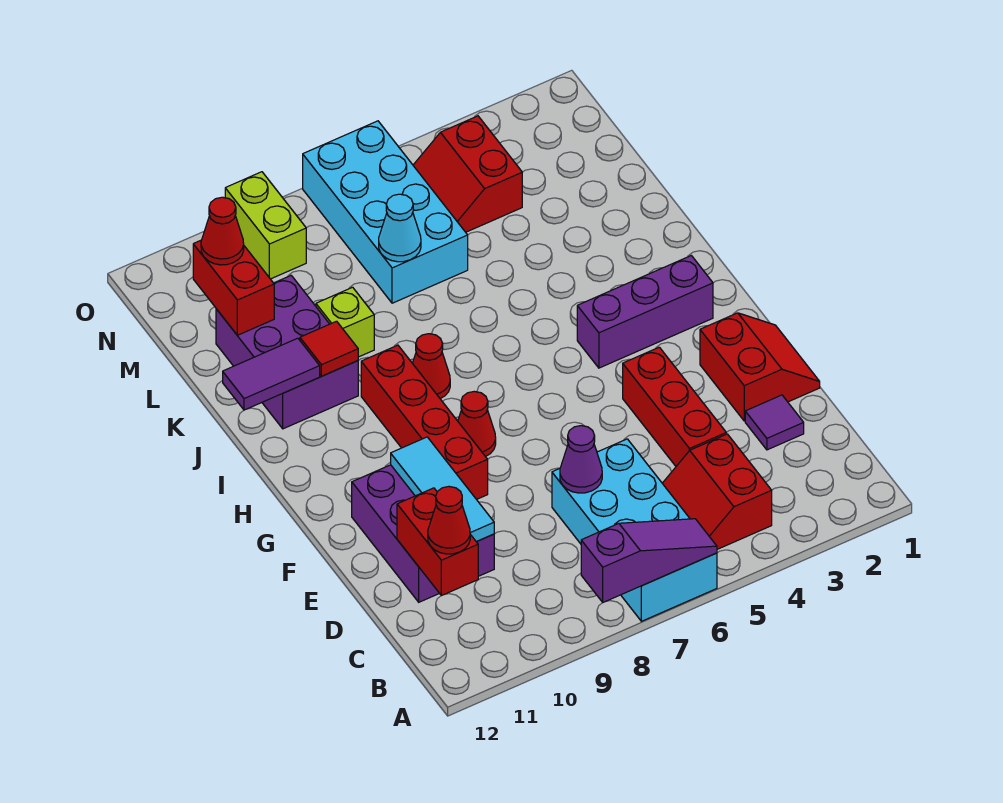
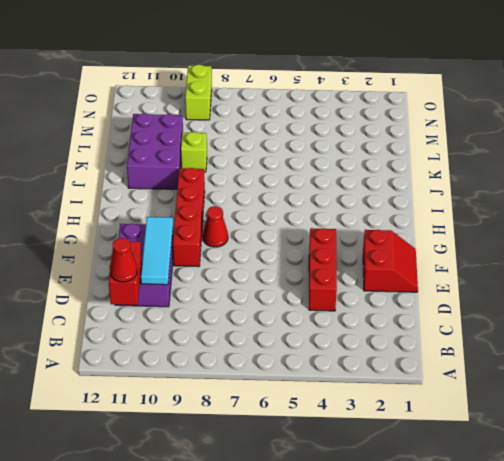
none -> cyan brick A6:D7 level 1
none -> red slope B4:C5 level 1 top 4
none -> purple tile D2 level 1

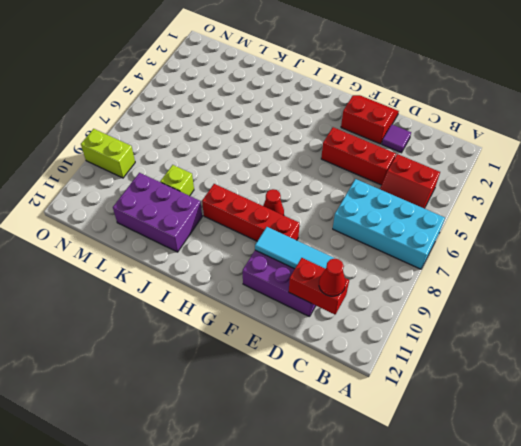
none -> purple brick H2:H4 level 1
none -> red cone I8 level 1
none -> cyan brick L6:O7 level 1

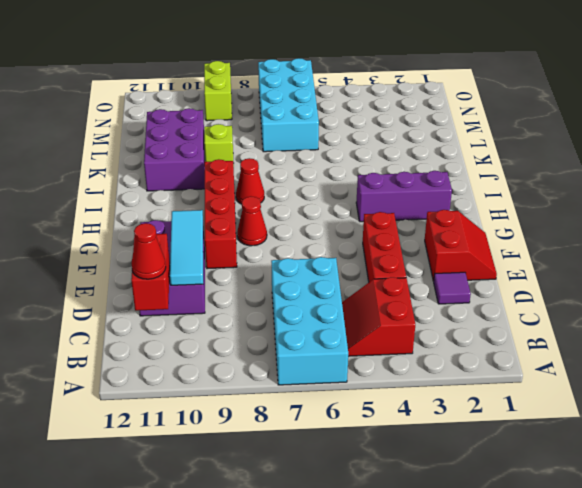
none -> red slope M4:N5 level 1 top 4
none -> purple slope A6:A8 level 2 top 8
none -> purple cone D7 level 2

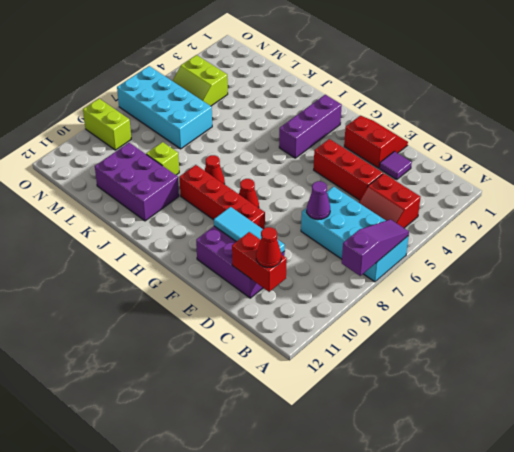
lime slope M4:N5 level 1 top 4 -> red slope M4:N5 level 1 top 4
none -> red tile J10 level 2
none -> purple tile J11:J12 level 2
none -> cyan cone L7 level 2

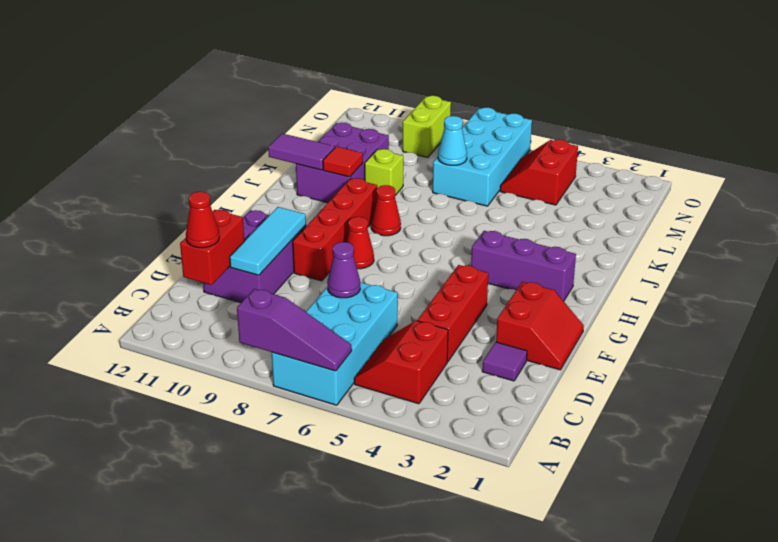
none -> red brick L11:M11 level 2
none -> red cone M11 level 3

